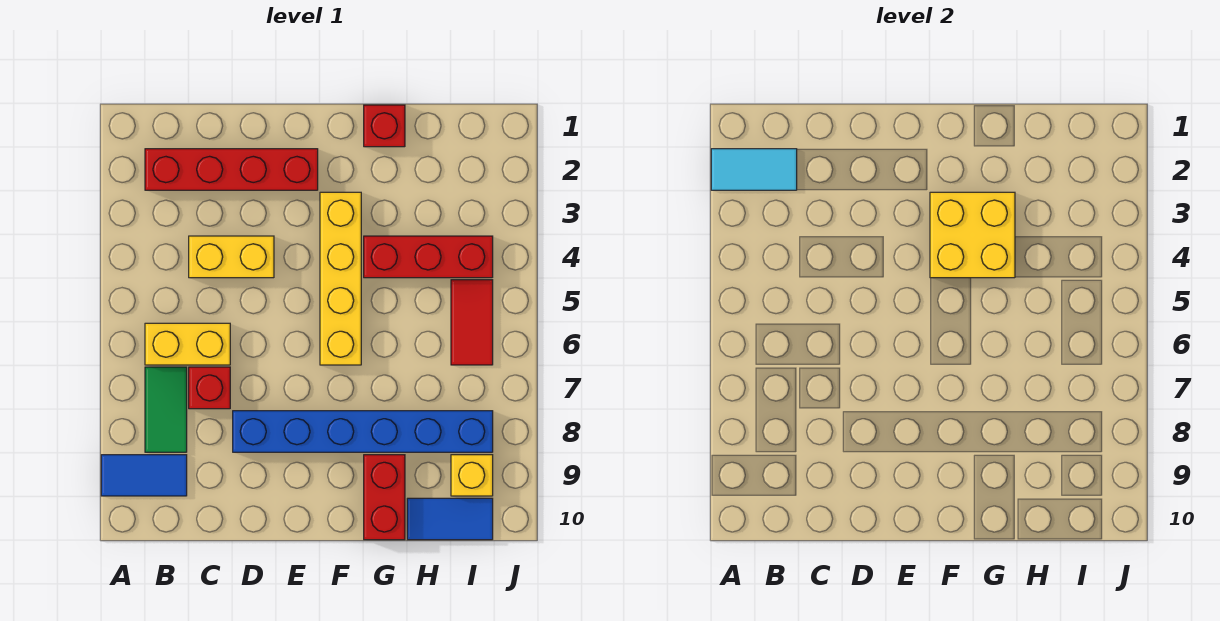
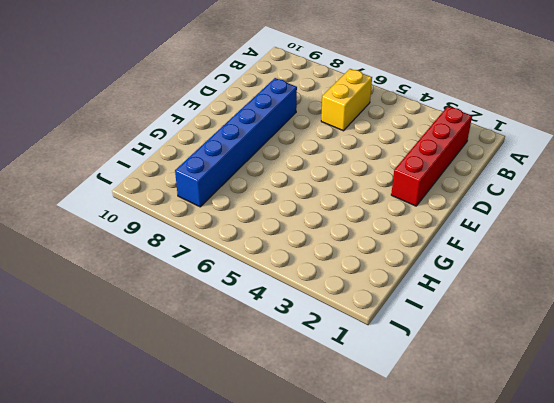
none -> blue tile A9:B9 level 1
none -> green tile B7:B8 level 1
none -> yellow brick C4:D4 level 1

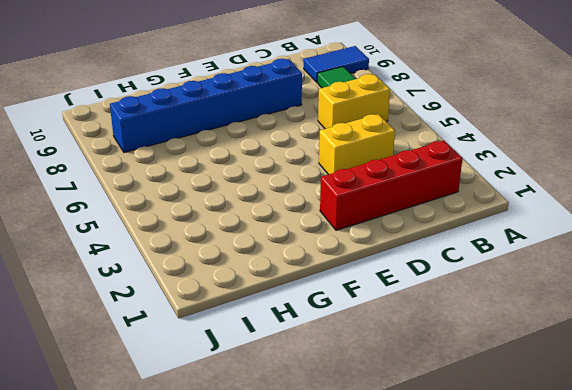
none -> red brick C7 level 1
none -> yellow brick F3:F6 level 1
none -> red brick G1 level 1

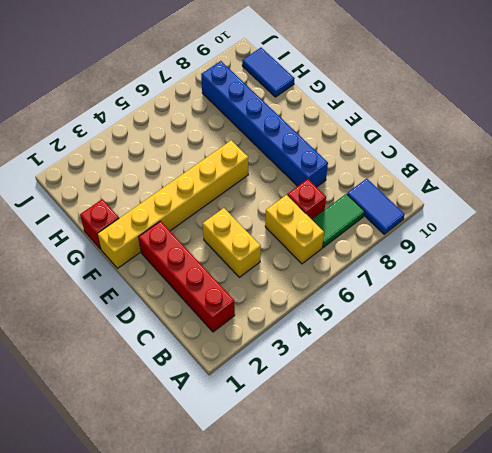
yellow brick F1:F6 level 1 -> yellow brick F3:F6 level 1
none -> red brick G4:I4 level 1
none -> red brick G9:G10 level 1
none -> red tile I5:I6 level 1

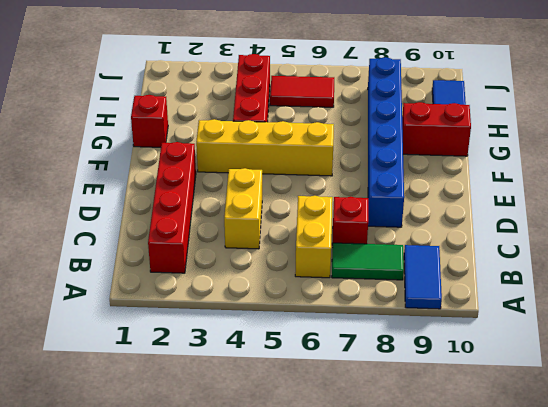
none -> yellow brick I9 level 1
none -> cyan tile A2:B2 level 2
none -> yellow brick F3:G4 level 2

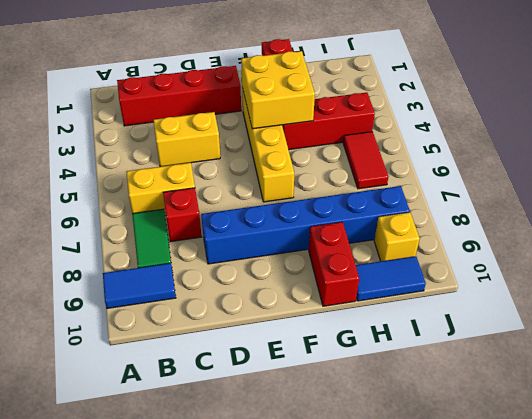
none -> cyan tile A2:B2 level 2

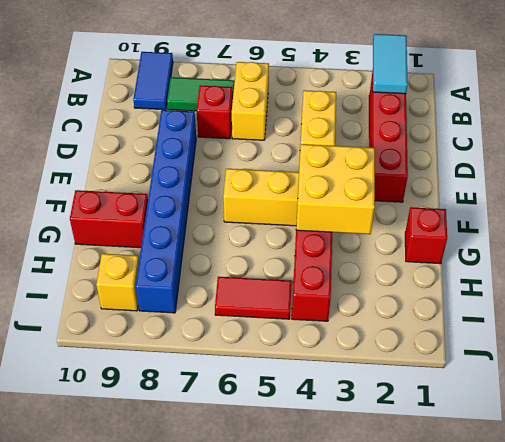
none -> blue tile H10:I10 level 1

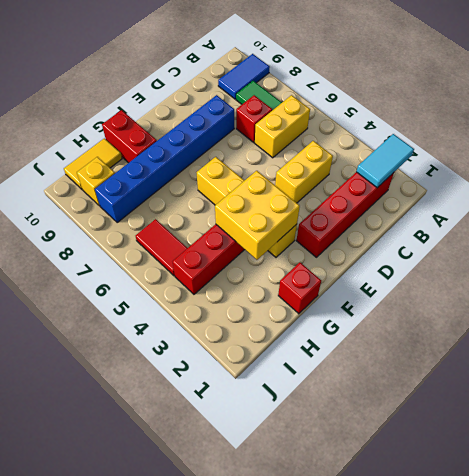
yellow tile H10:I10 level 1 -> blue tile H10:I10 level 1

